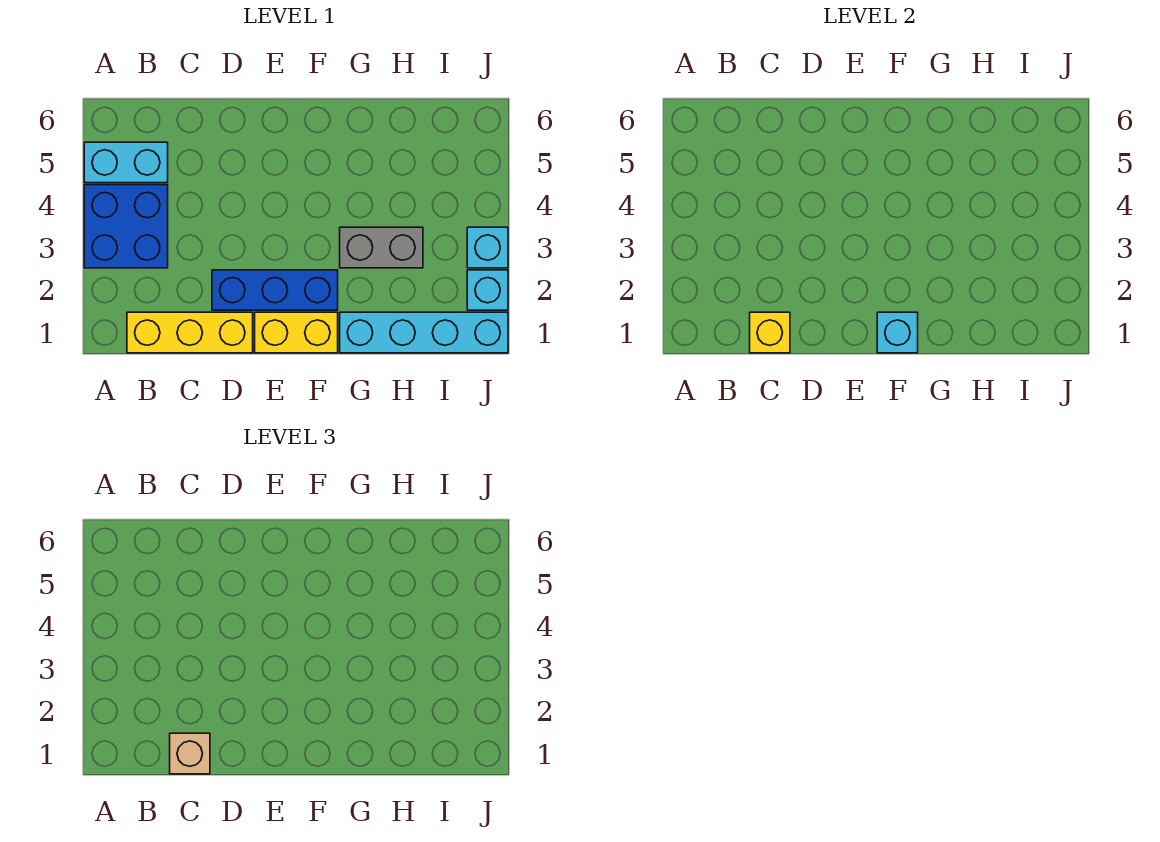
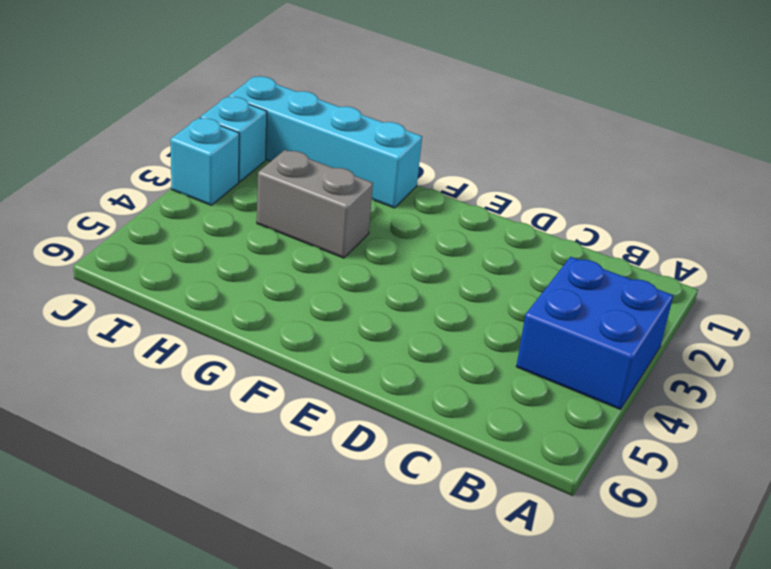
none -> cyan brick A5:B5 level 1
none -> yellow brick B1:D1 level 1
none -> blue brick D2:F2 level 1

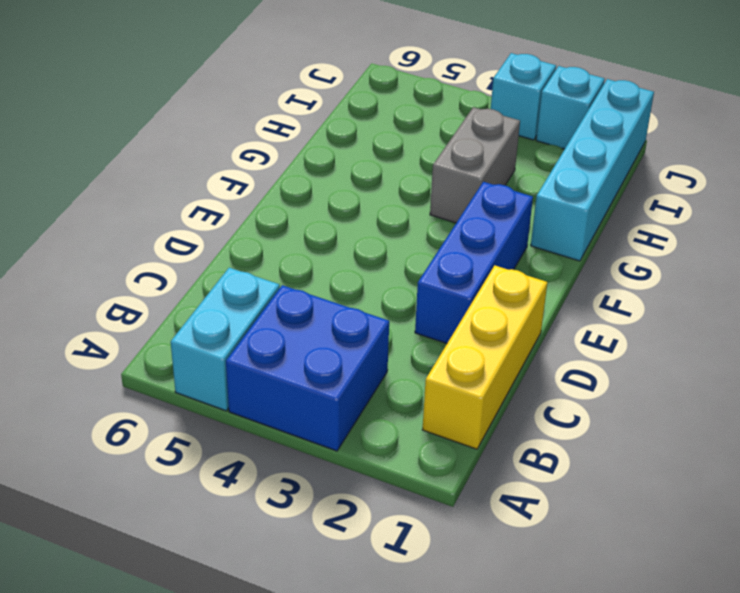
none -> yellow brick E1:F1 level 1
none -> yellow brick C1 level 2
none -> cyan brick F1 level 2

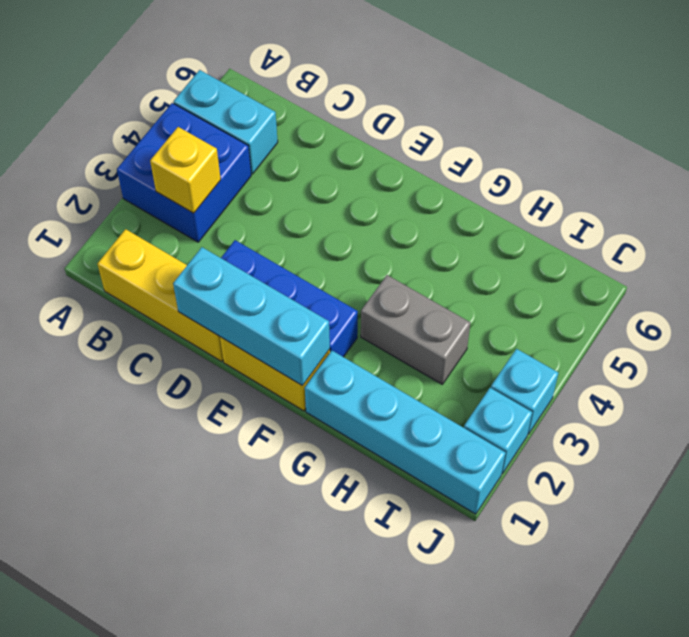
yellow brick B3 level 2 -> yellow brick C1 level 2
cyan brick D1:F1 level 2 -> cyan brick F1 level 2
none -> tan brick C1 level 3

